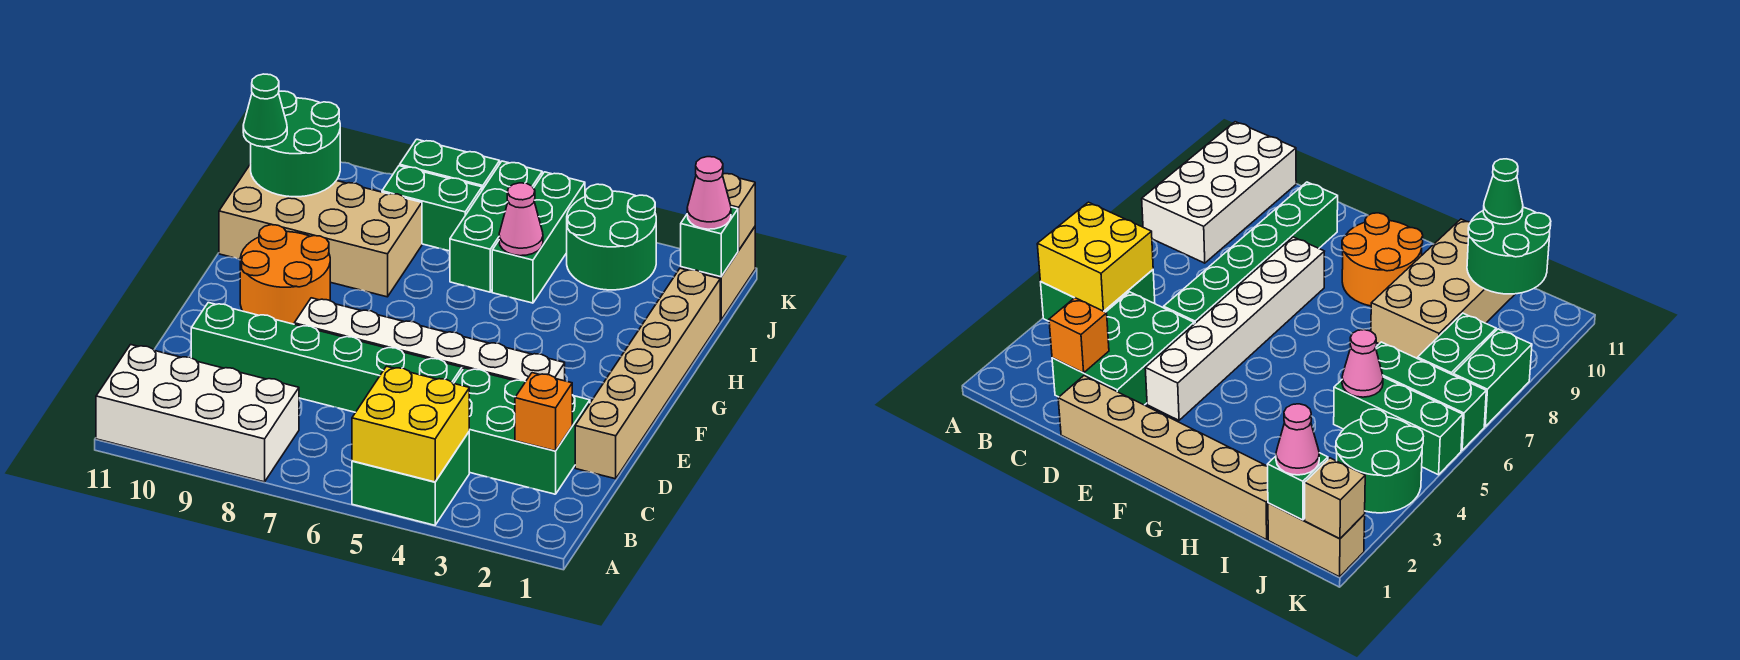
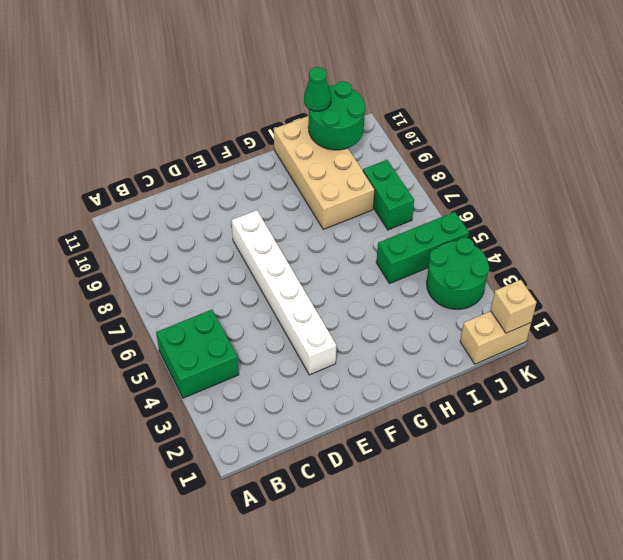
none -> white brick A8:B11 level 1
none -> green brick C2:D4 level 1
none -> tan brick D1:I1 level 1

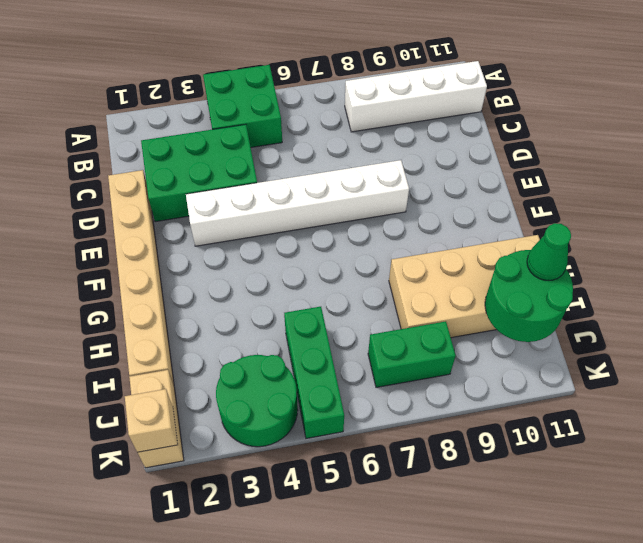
white brick B8:B11 level 1 -> white brick A8:B11 level 1
none -> green brick D5:D10 level 1
none -> orange round brick F9:G10 level 1
none -> green brick I6:K6 level 1

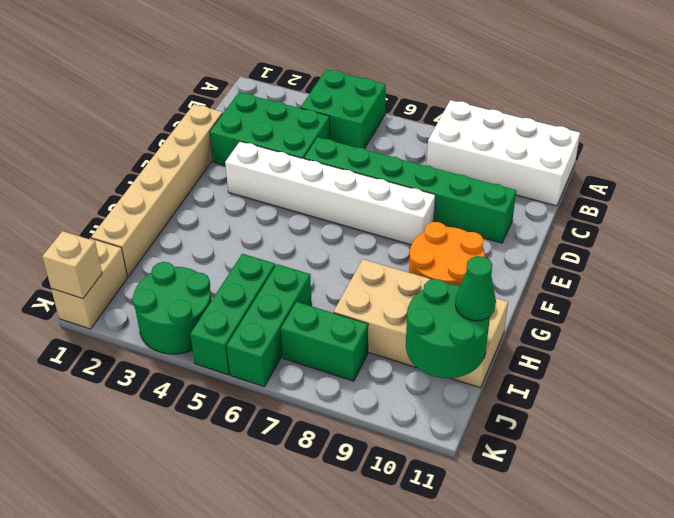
none -> green brick K7:K8 level 1
none -> yellow brick A4:B5 level 2
none -> orange brick C2 level 2

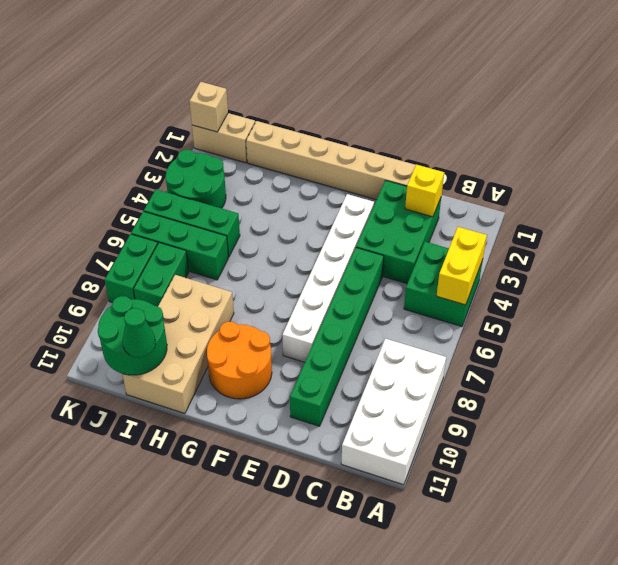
yellow brick A4:A5 level 2 -> yellow brick A4:B5 level 2
yellow brick C2 level 2 -> orange brick C2 level 2
none -> pink cone I5 level 2
none -> green brick J1 level 2
none -> pink cone J1 level 3

